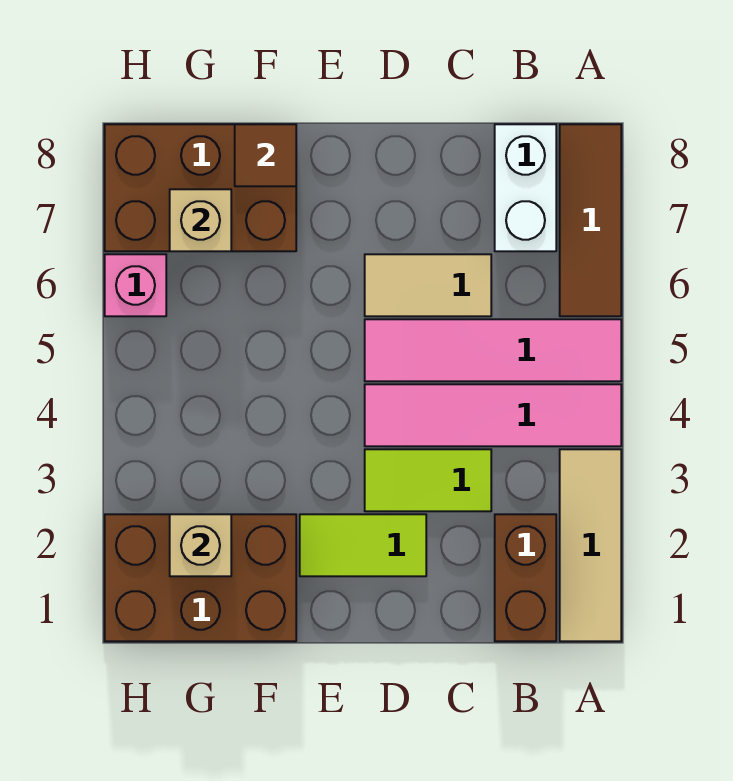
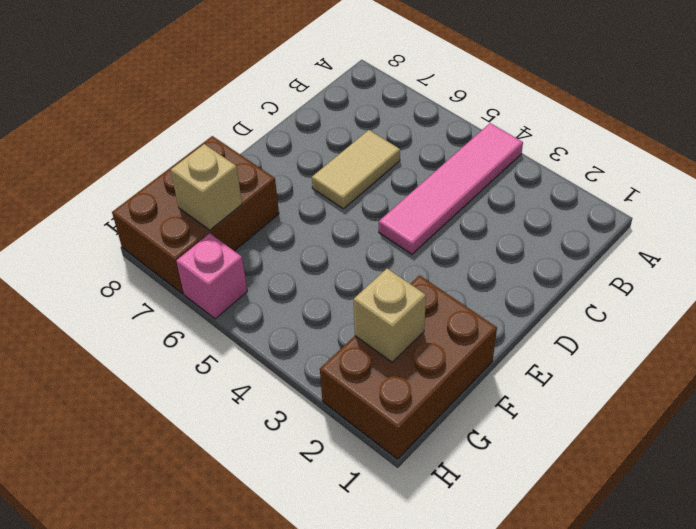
none -> tan tile A1:A3 level 1
none -> pink tile A5:D5 level 1
none -> brown tile A6:A8 level 1

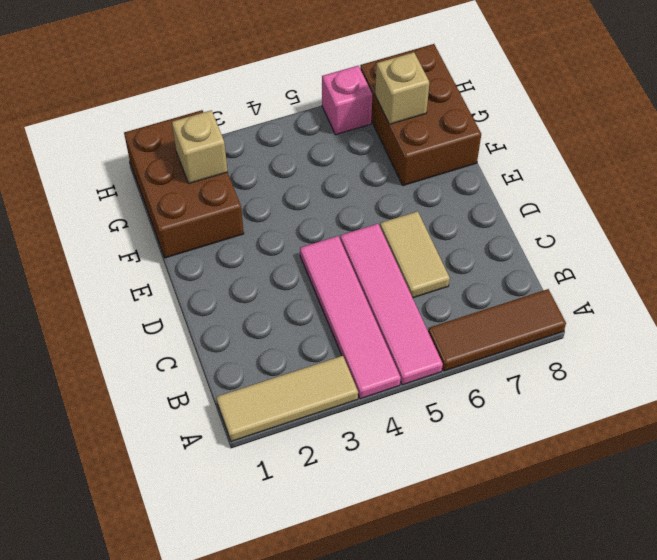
none -> brown brick B1:B2 level 1
none -> white brick B7:B8 level 1
none -> lime tile C3:D3 level 1

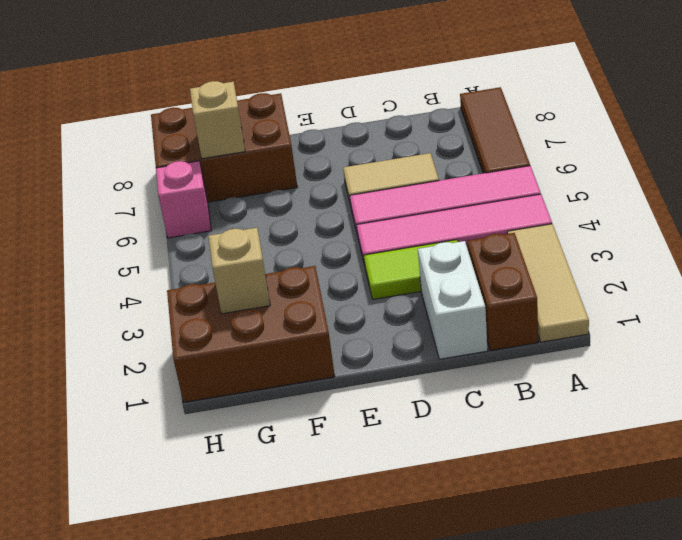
white brick C1:C2 level 1 -> white brick B7:B8 level 1
none -> lime tile D2:E2 level 1
none -> brown tile F8 level 2

